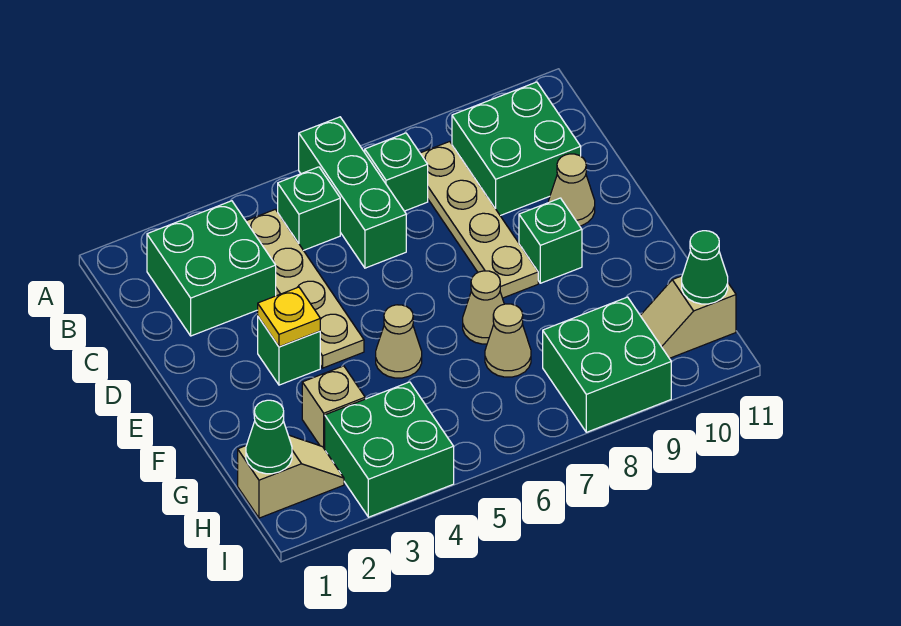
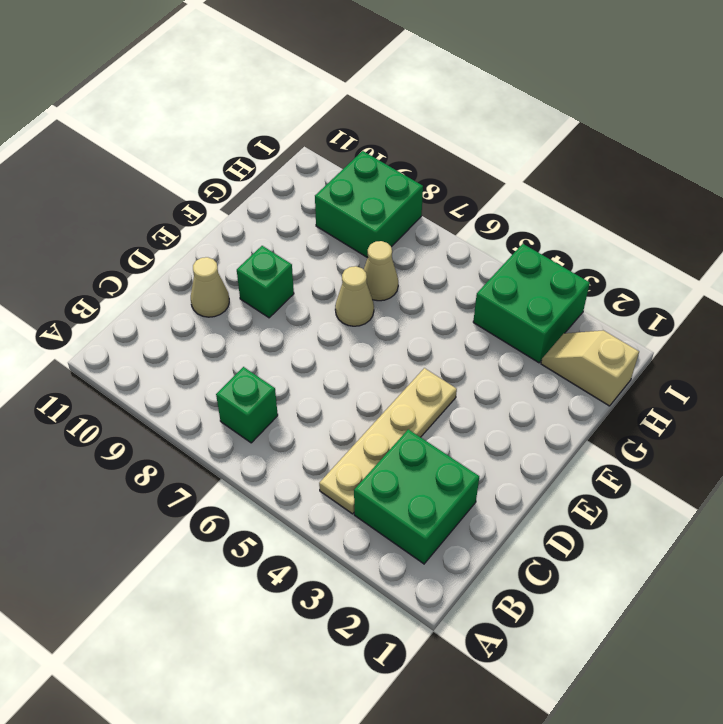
none -> green brick A6:C6 level 1
none -> green brick B5 level 1
none -> tan plate B8:E8 level 1

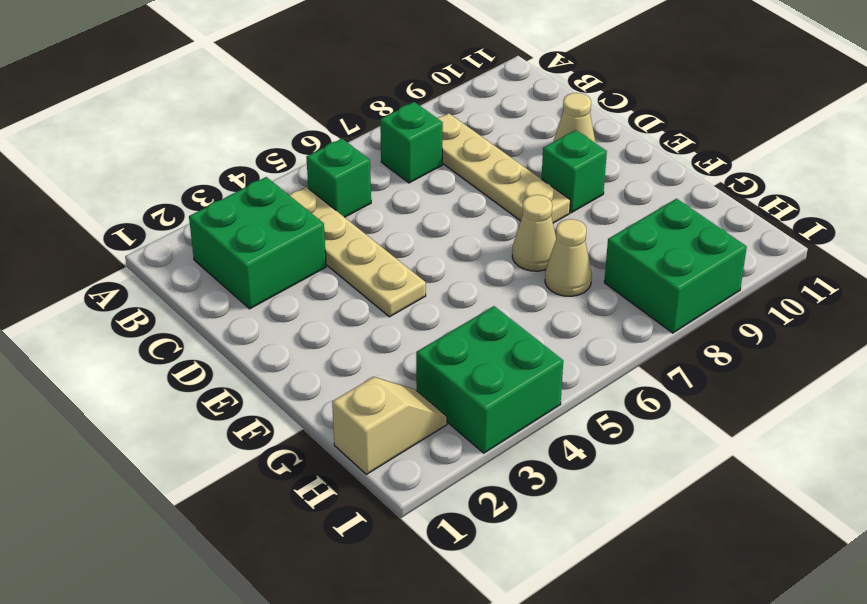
none -> green brick A6:C6 level 1
none -> green brick B9:C10 level 1
none -> green brick E3 level 1

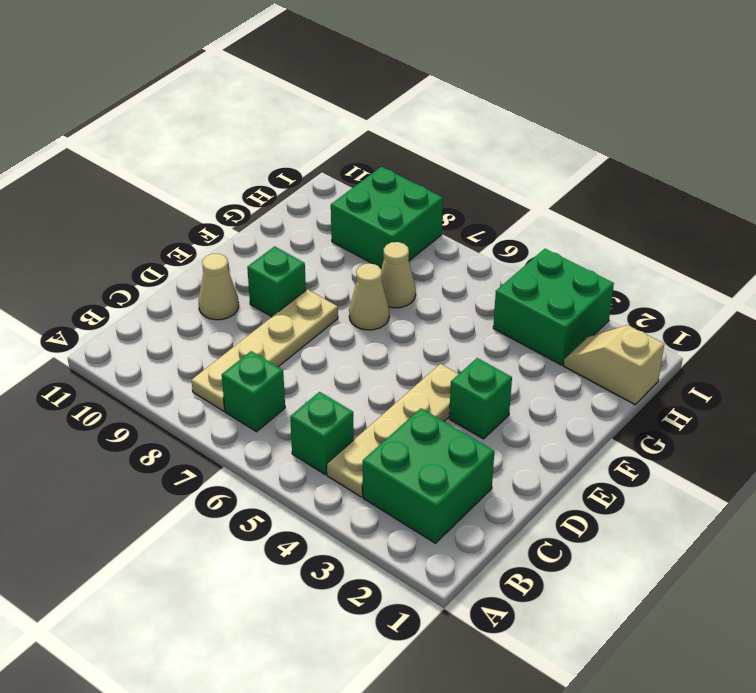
none -> green brick A6:C6 level 1
none -> green brick B9:C10 level 1
none -> tan cone F5 level 1

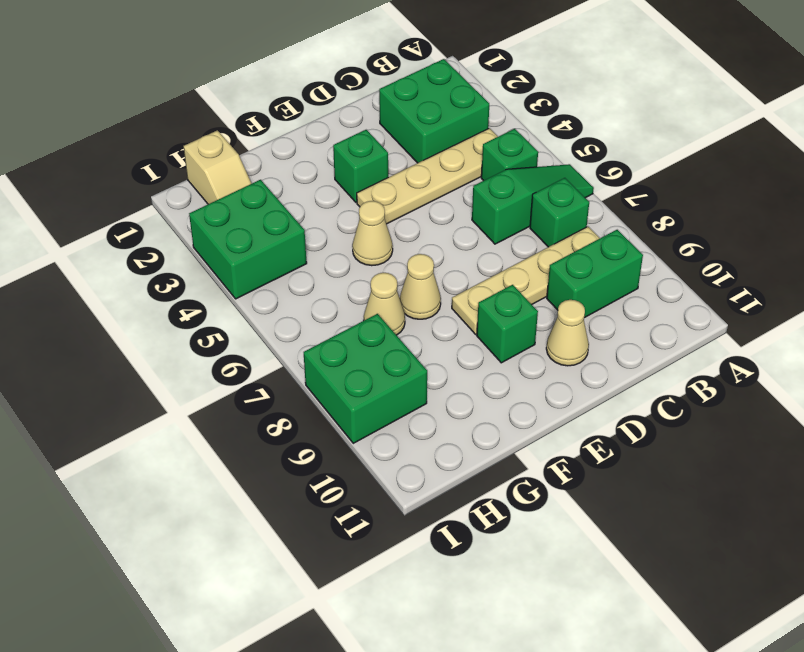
green slope A6:C6 level 1 top C -> green brick A6:C6 level 1
green brick B9:C9 level 1 -> green brick B9:C10 level 1
none -> tan brick G3 level 1
none -> tan slope H10:H11 level 1 top 11
none -> yellow plate E3 level 2

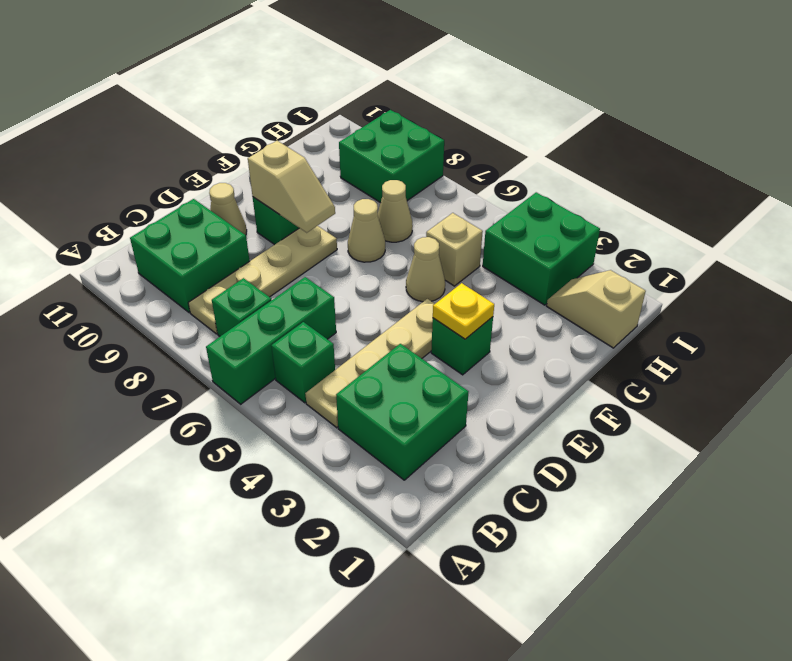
tan slope E8:E9 level 2 top 9 -> tan slope H10:H11 level 1 top 11
tan brick G5 level 1 -> tan brick G3 level 1
none -> green cone H1 level 2
none -> green cone H11 level 2

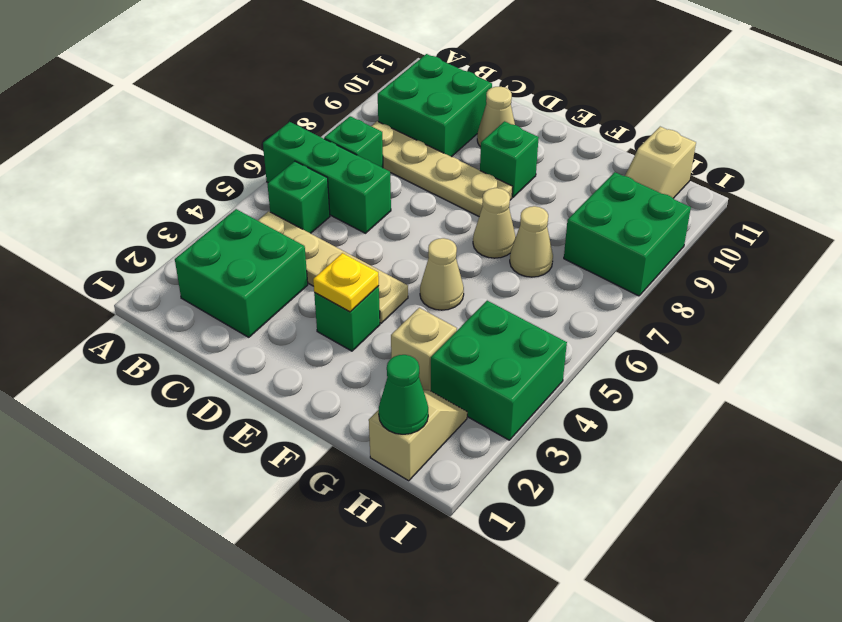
none -> green cone H11 level 2

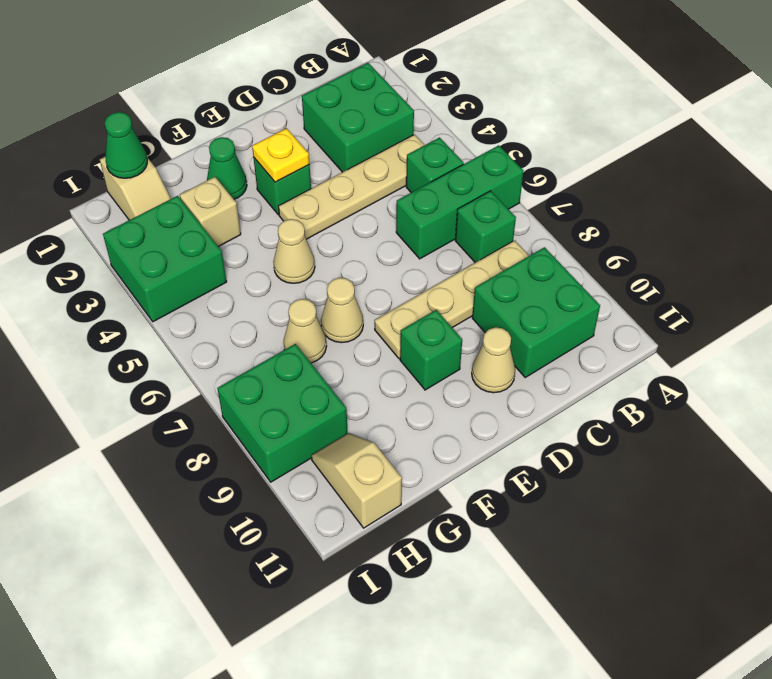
green cone F2 level 1 -> green cone H11 level 2

